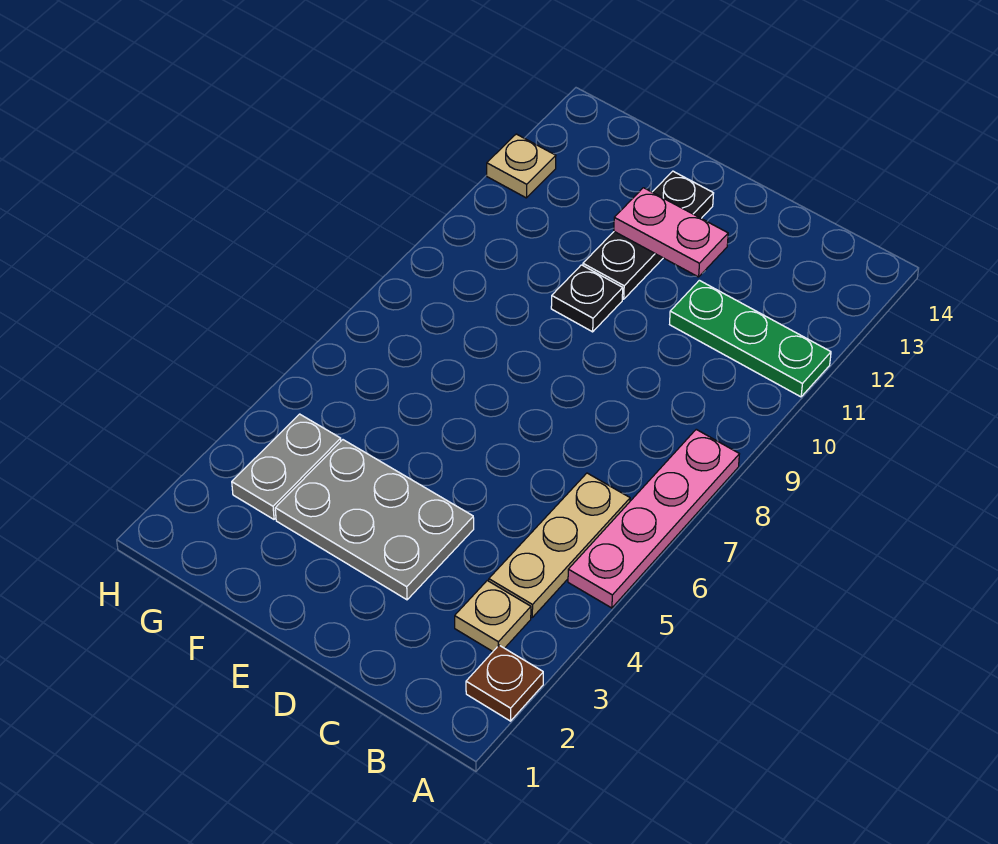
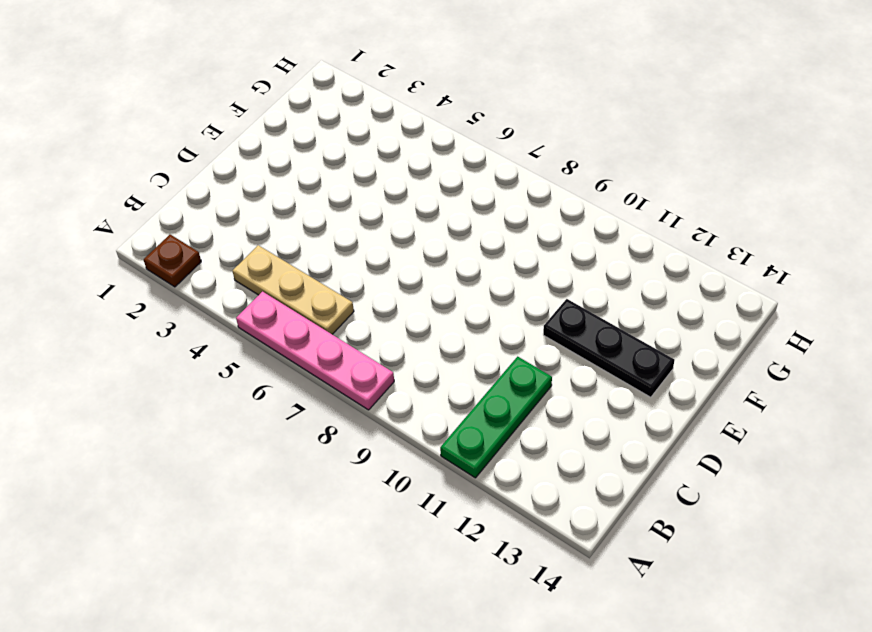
none -> tan plate B3 level 1
none -> grey plate D3:F4 level 1

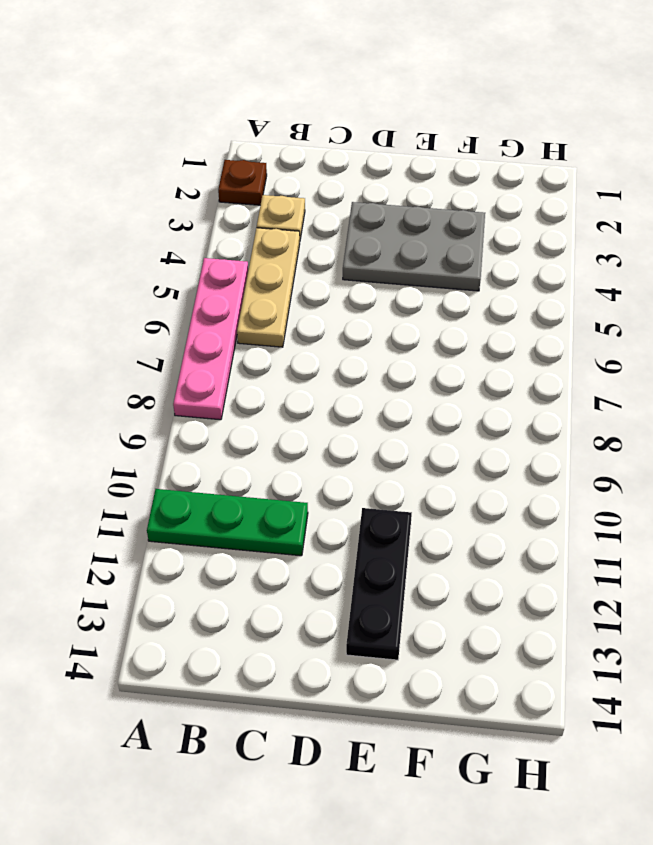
none -> black plate E10 level 1
none -> grey plate G3:G4 level 1

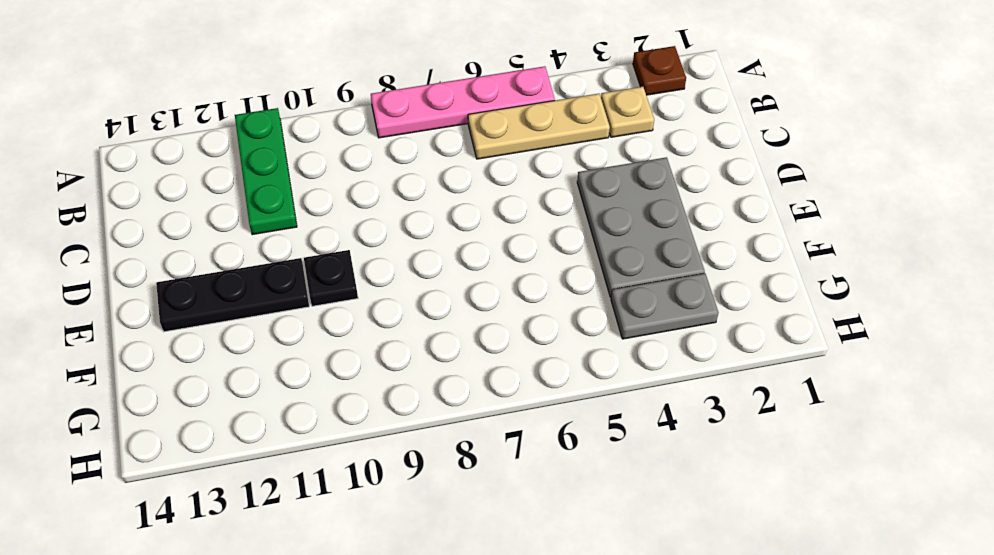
none -> tan plate H12 level 1
none -> pink plate D12:E12 level 2

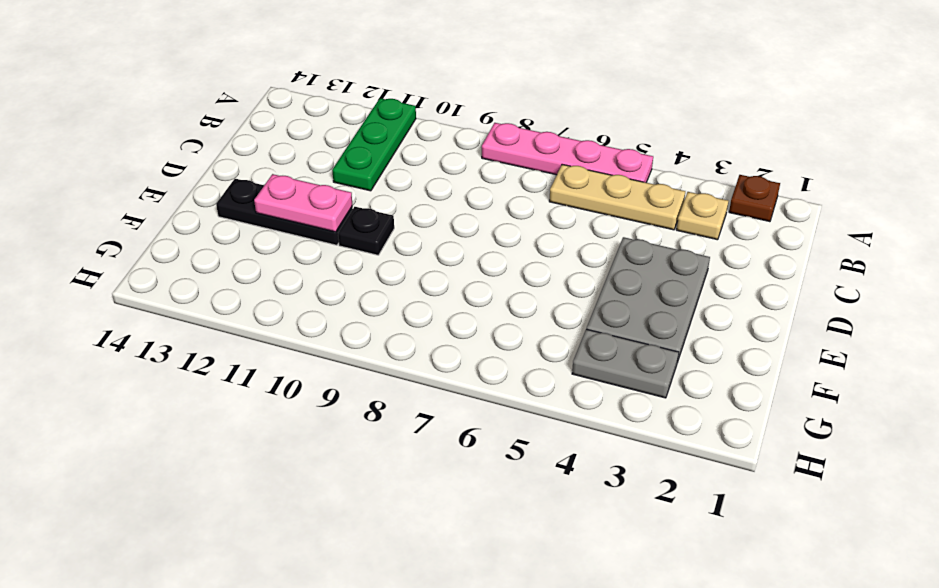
pink plate E11:E12 level 2 -> pink plate D12:E12 level 2
none -> tan plate H12 level 1

